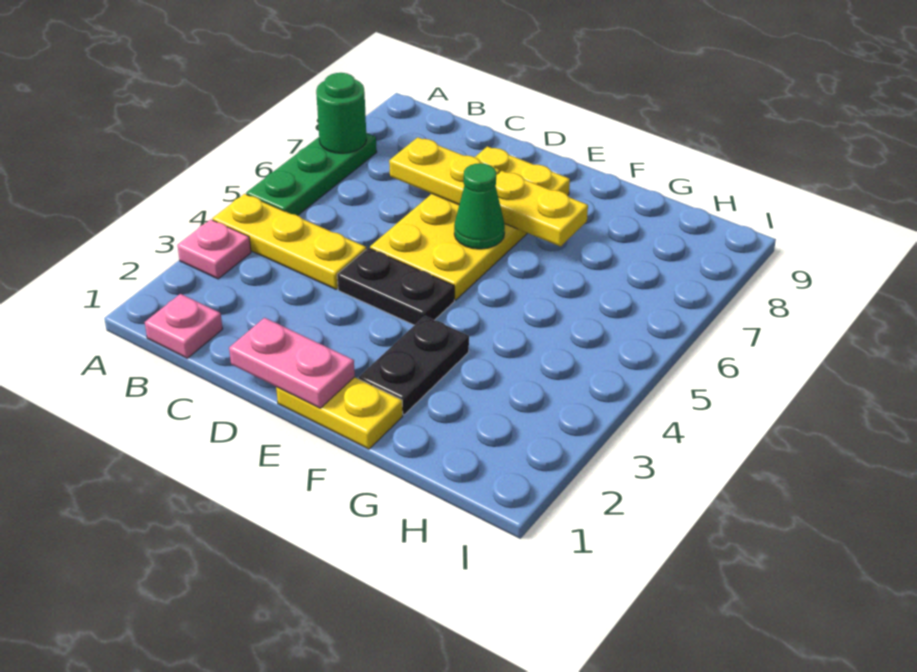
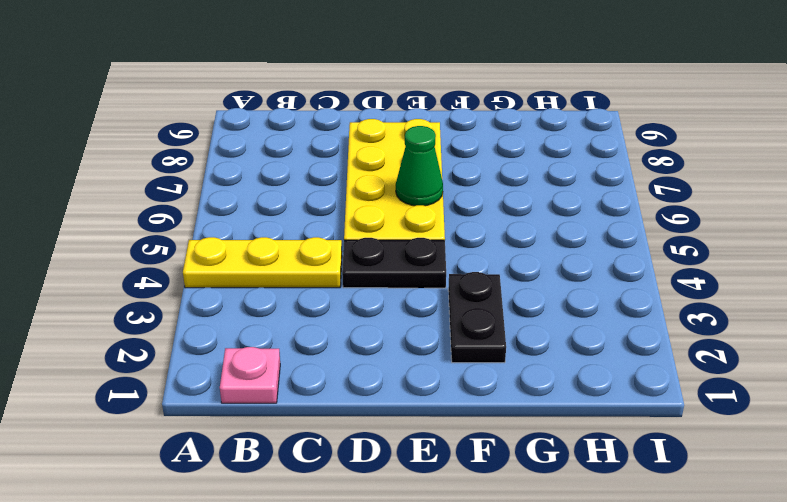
none -> pink plate A3 level 1
none -> green plate A5:A7 level 1
none -> yellow plate E1:F1 level 1

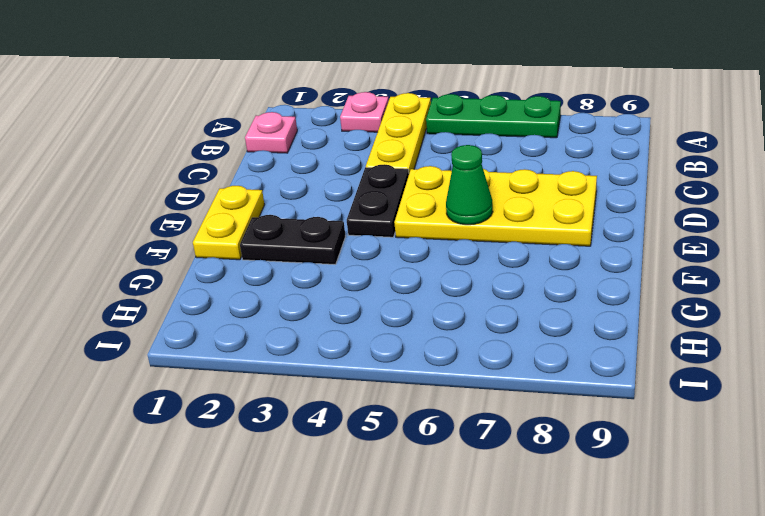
none -> green round brick A7 level 2
none -> yellow plate C7:D7 level 2
none -> pink plate D1:E1 level 2

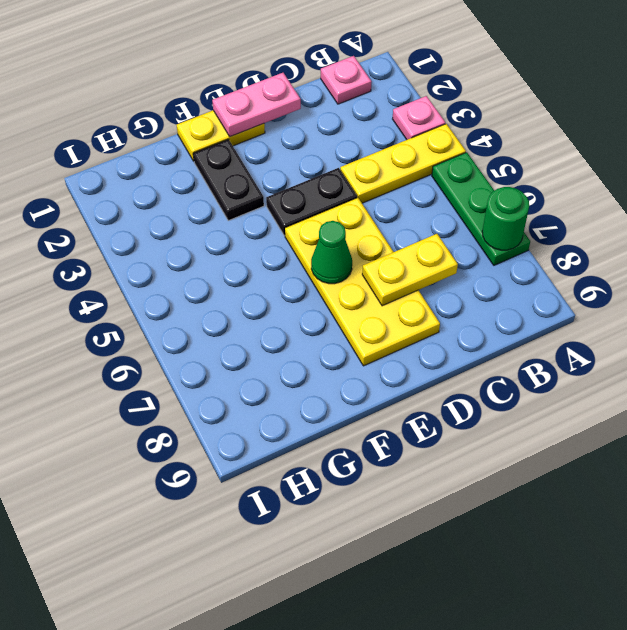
none -> yellow plate E7:F7 level 2

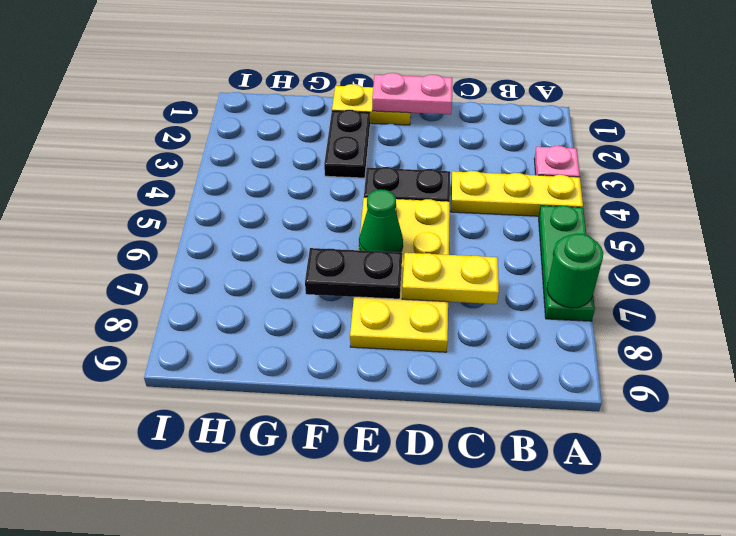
black plate E7:F7 level 2 -> yellow plate E7:F7 level 2
none -> pink plate B1 level 1

